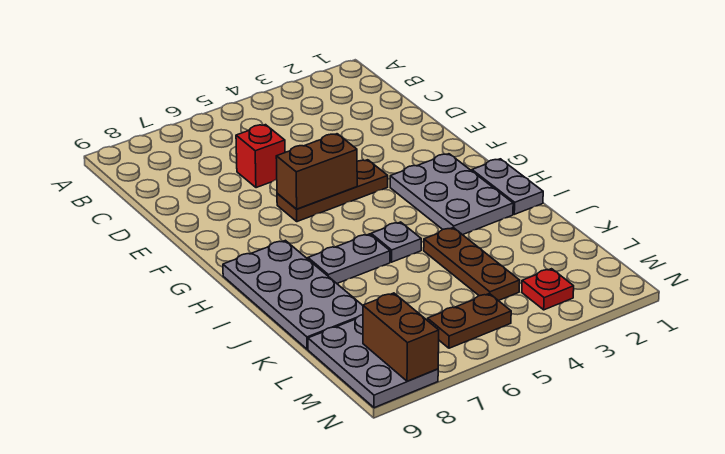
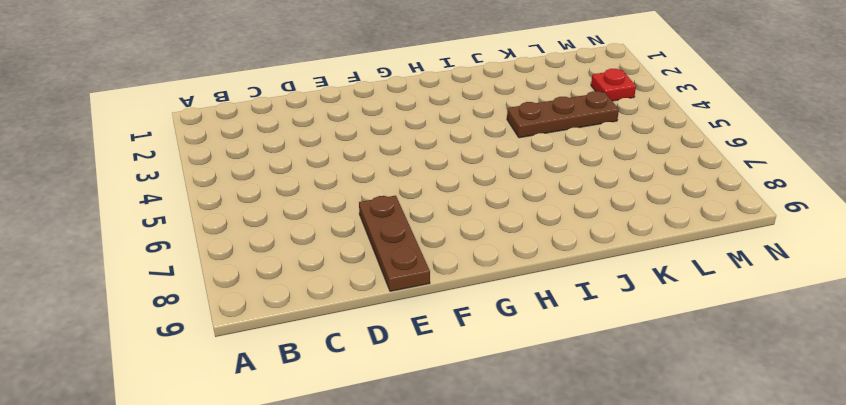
brown plate E7:E9 level 1 -> brown plate F4:F6 level 1
none -> red brick D6 level 1
none -> grey plate G2:I3 level 1
none -> grey plate H1:I1 level 1

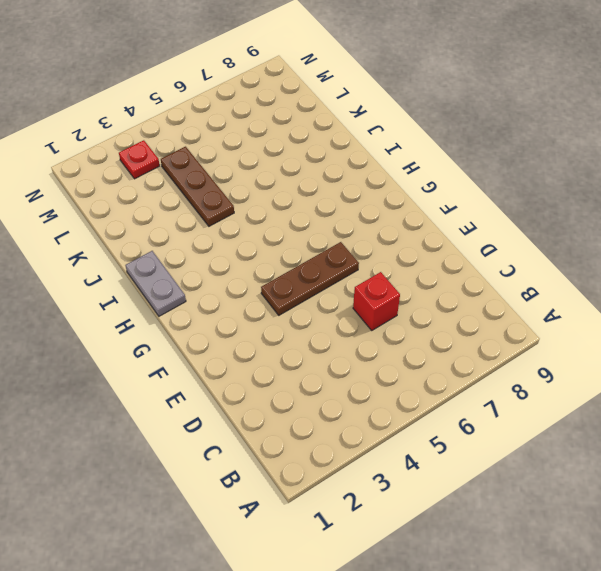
none -> grey plate G2:I3 level 1
none -> grey plate H8:K9 level 1
none -> grey plate I5 level 1

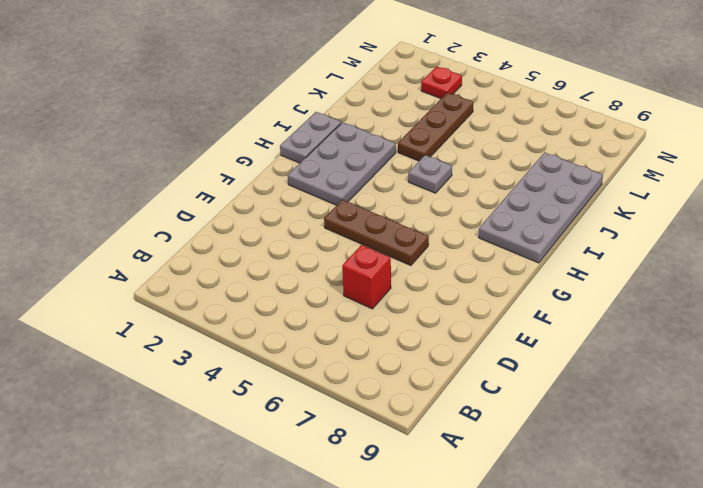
none -> grey plate I6:I7 level 1
none -> grey plate L8:N9 level 1
none -> brown plate M5:M6 level 1

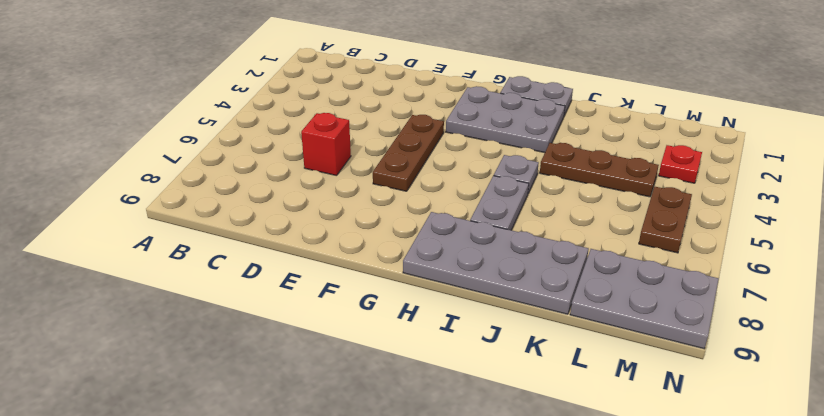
none -> brown brick F5:F6 level 2
none -> brown brick M8:N8 level 2

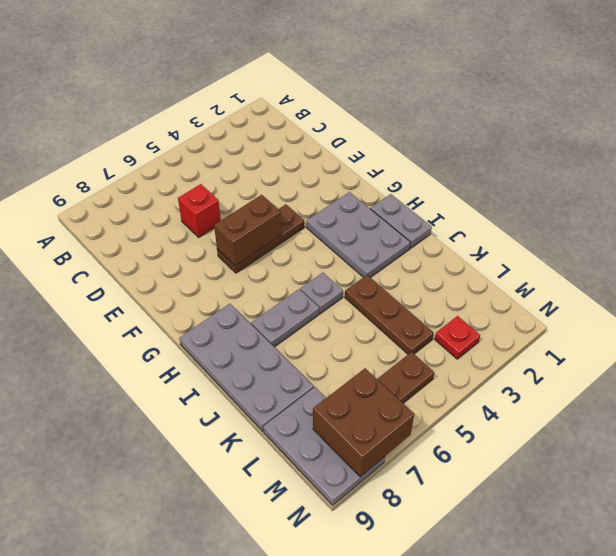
brown brick M7:N8 level 2 -> brown brick M8:N8 level 2

